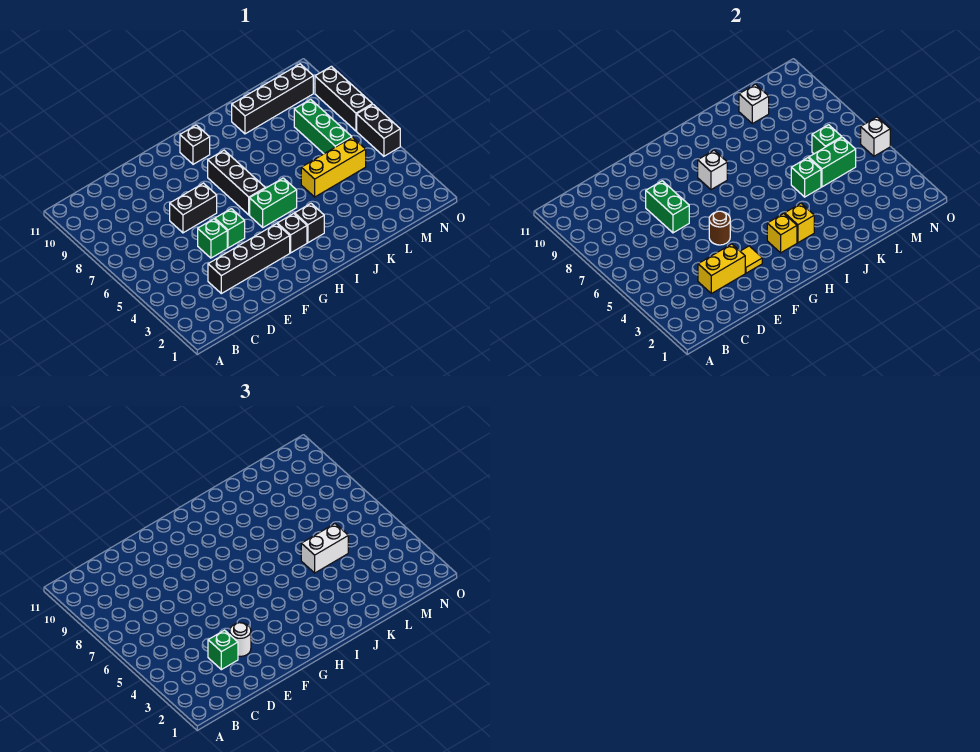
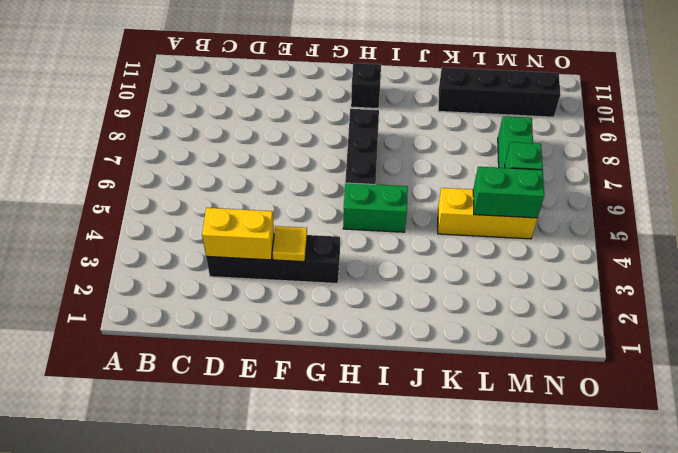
none -> green brick E5 level 1
none -> black brick E7:F7 level 1
none -> green brick F5 level 1

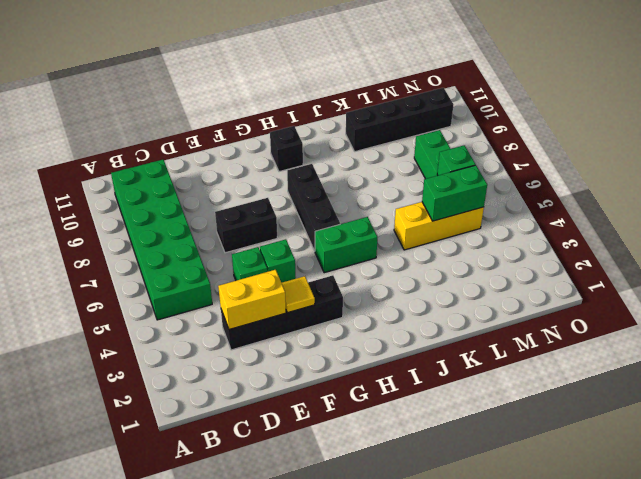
green brick B5:C10 level 1 -> none
none -> black brick H3 level 1
none -> black brick I3 level 1
none -> black brick O5:O6 level 1

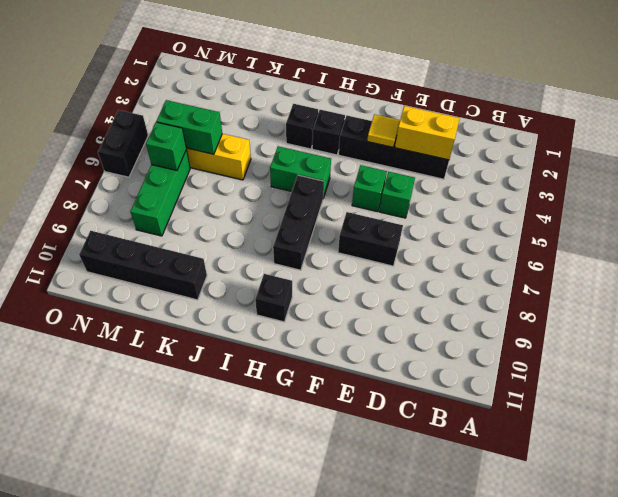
none -> black brick O7:O9 level 1
none -> green brick E7:E8 level 2
none -> brown round brick F5 level 2

